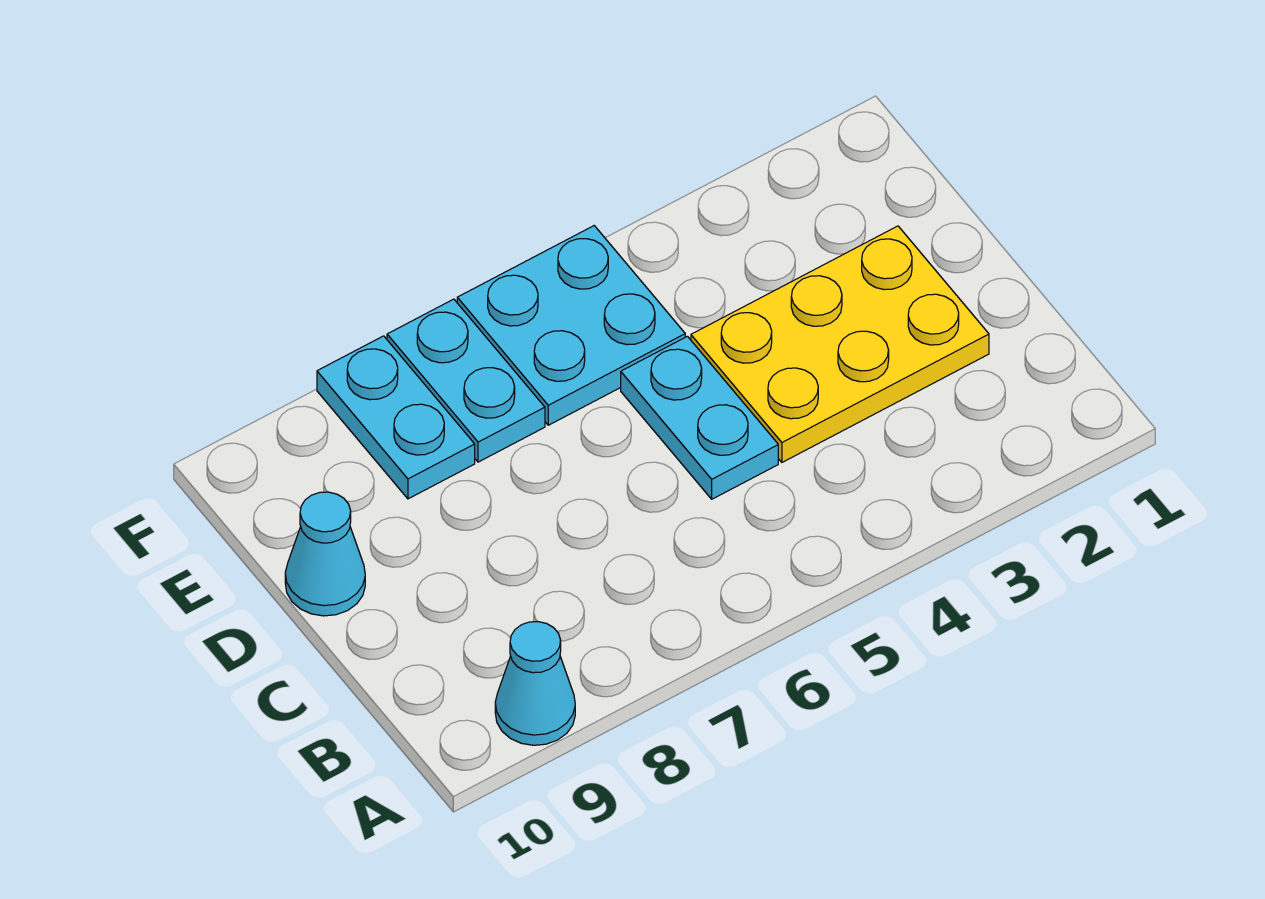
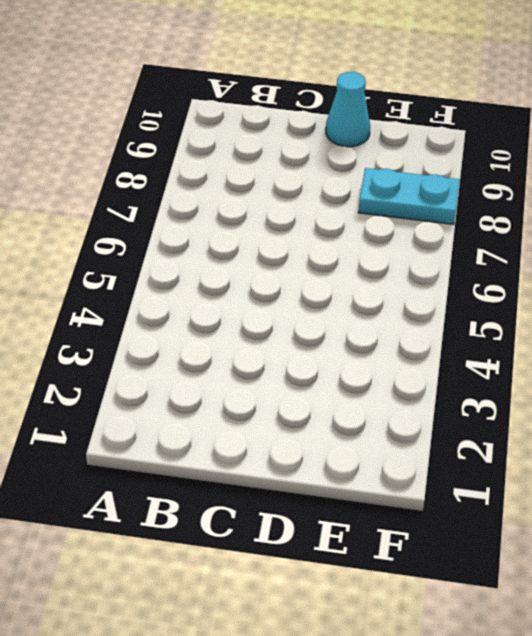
none -> cyan cone A9 level 1
none -> yellow plate C2:D4 level 1

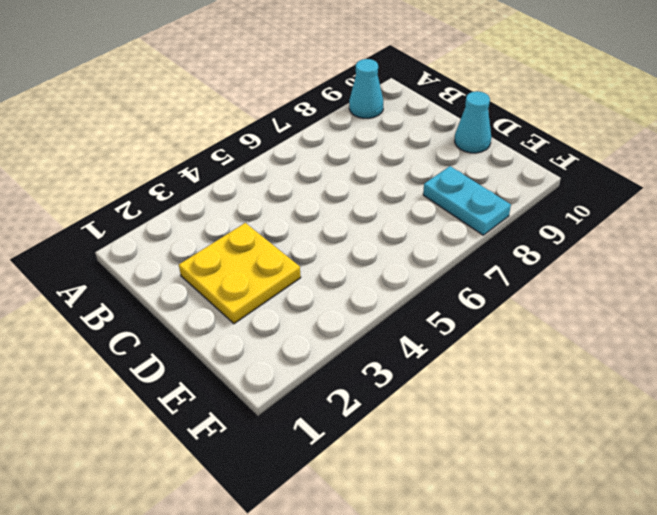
yellow plate C2:D3 level 1 -> yellow plate C2:D4 level 1
none -> cyan plate C5:D5 level 1
none -> cyan plate E5:F6 level 1

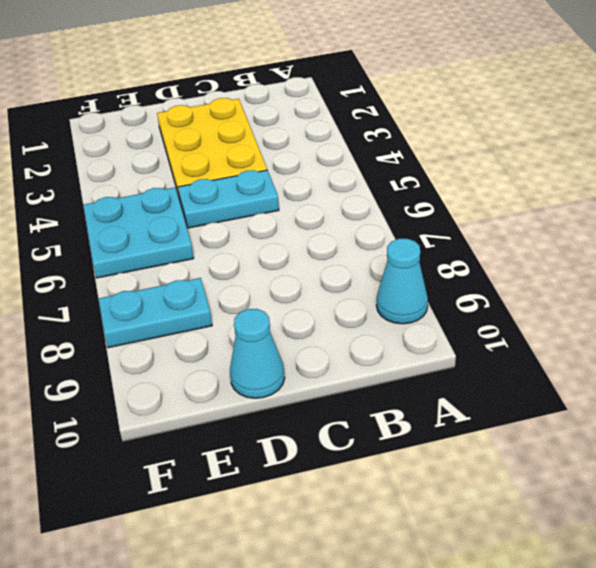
none -> cyan plate E7:F7 level 1

